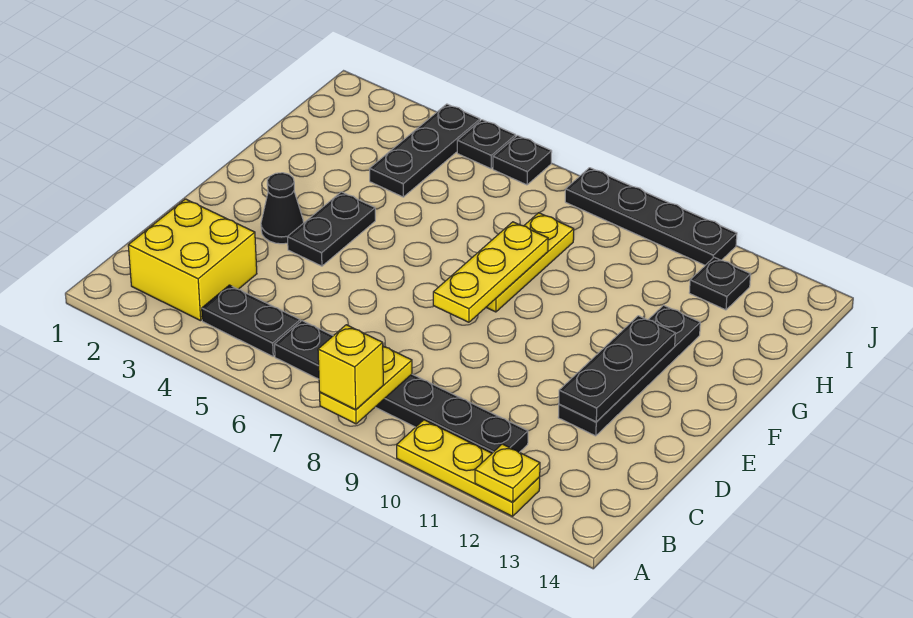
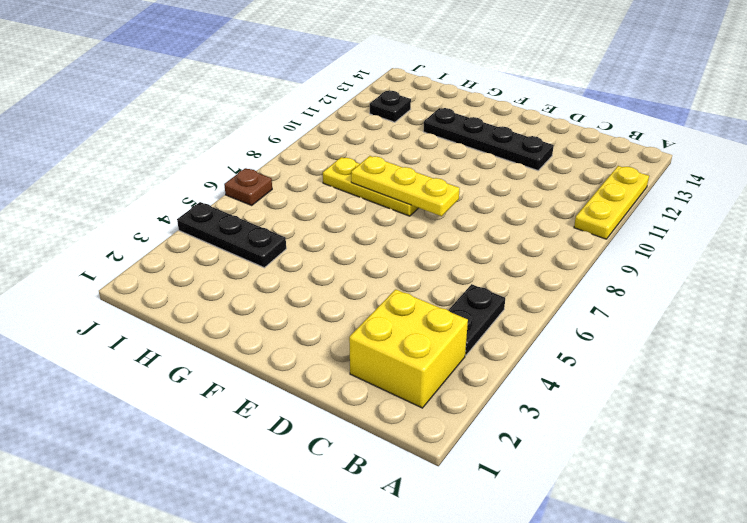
brown plate J6 level 1 -> black plate J6 level 1
none -> black plate B6:B11 level 1
none -> black cone E3 level 1
none -> black plate E4:F4 level 1

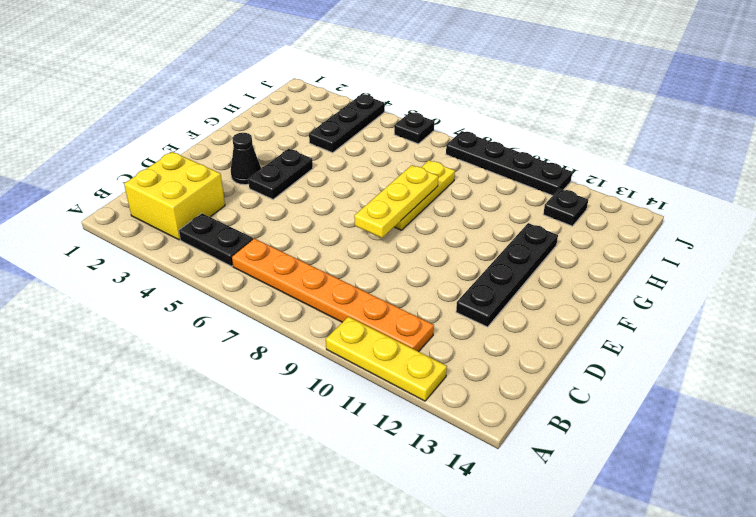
orange plate B6:B11 level 1 -> black plate B6:B11 level 1
none -> black plate J5 level 1
none -> yellow plate A8:B8 level 2
none -> yellow plate A12 level 2

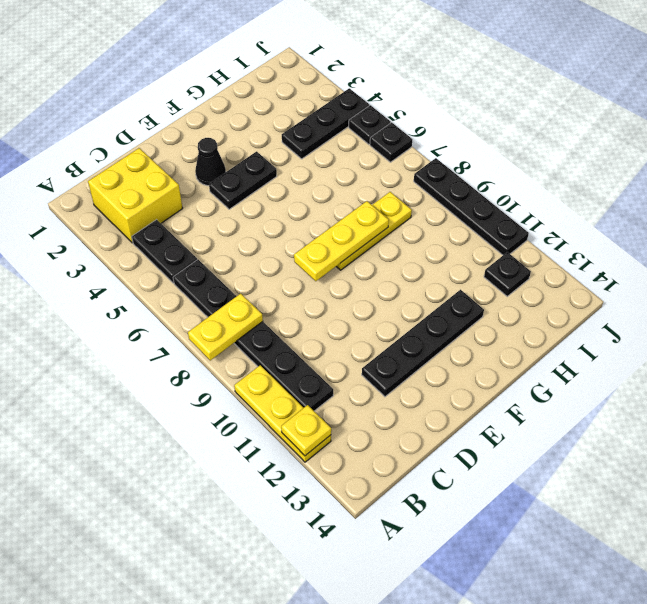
none -> black plate D12:F12 level 2
none -> yellow brick A8 level 3

